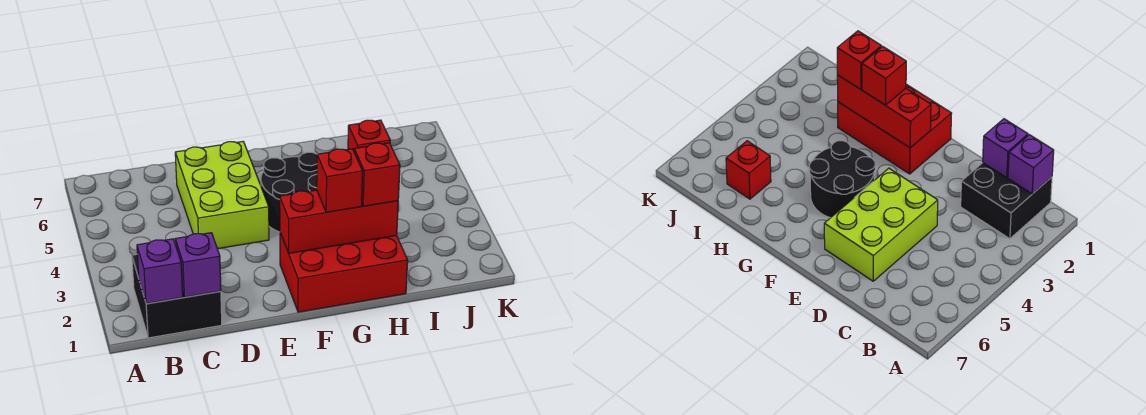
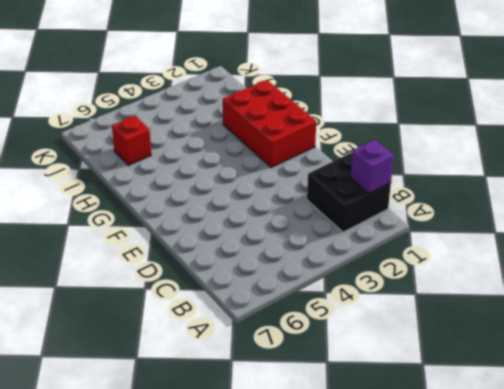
none -> lime brick D4:E6 level 1
none -> black round brick F4:G5 level 1

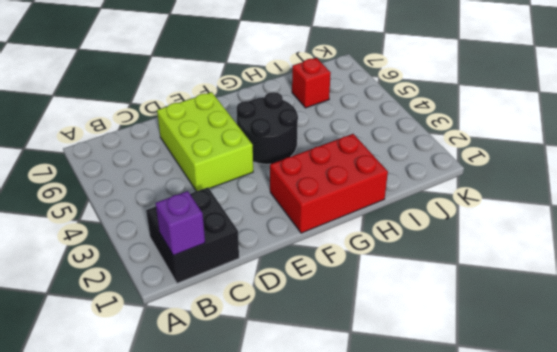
none -> purple brick C1 level 2
none -> red brick F2:H2 level 2

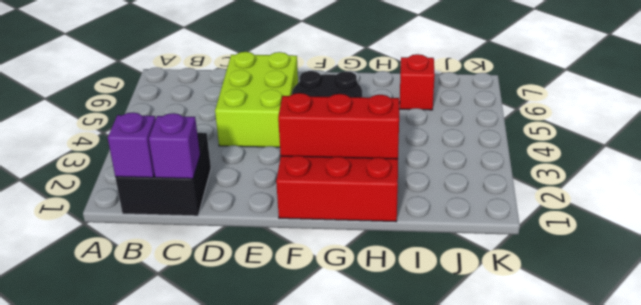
none -> red brick G2 level 3
none -> red brick H2 level 3

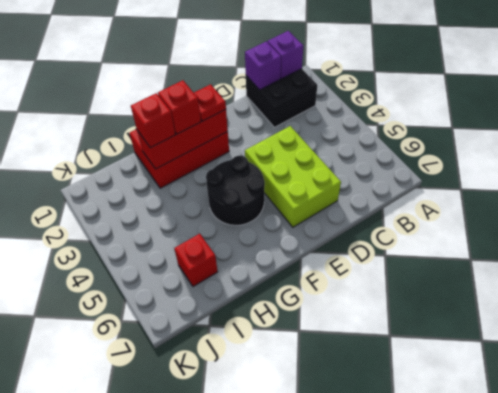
red plate F2 level 3 -> none

